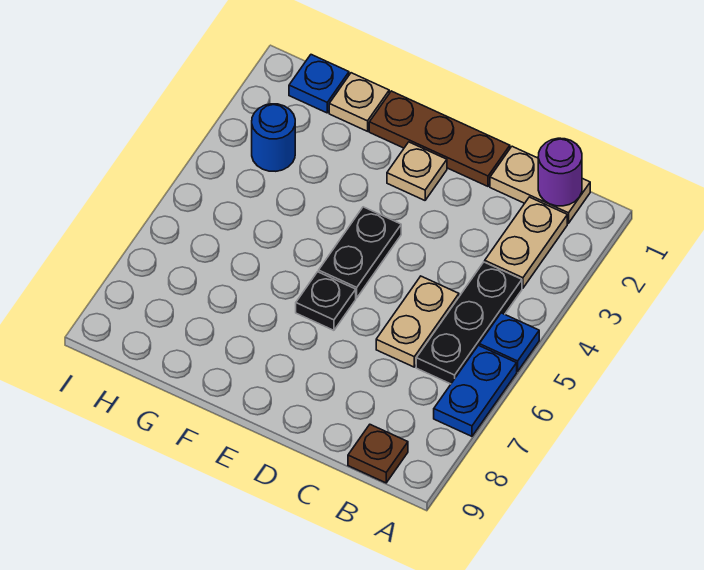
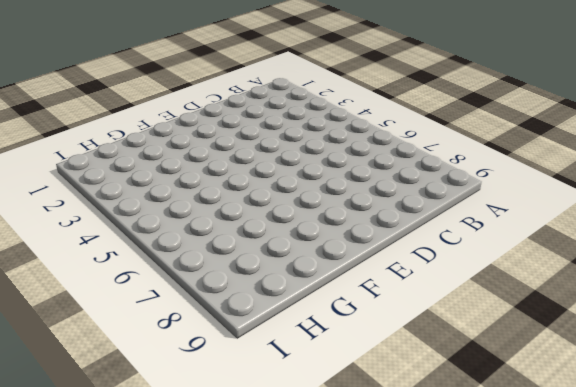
none -> blue plate A5 level 1
none -> blue plate A6:A7 level 1
none -> tan plate B1:C1 level 1

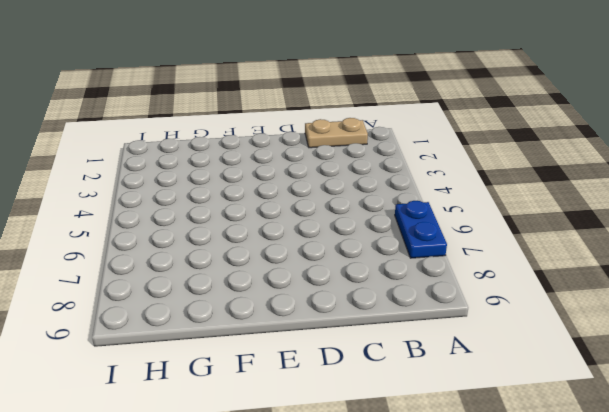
none -> blue plate A5 level 1
none -> tan plate B2:B3 level 1
none -> black plate B4:B6 level 1

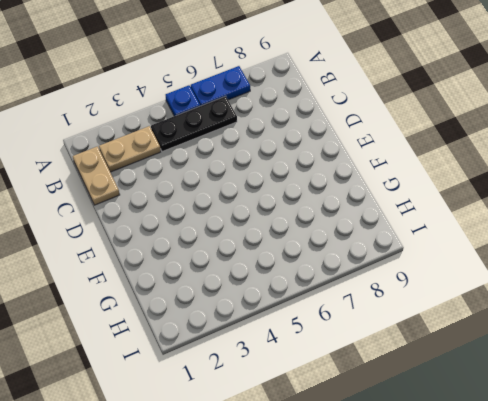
none -> brown plate B9 level 1
none -> tan plate C5:C6 level 1
none -> brown plate D1:F1 level 1

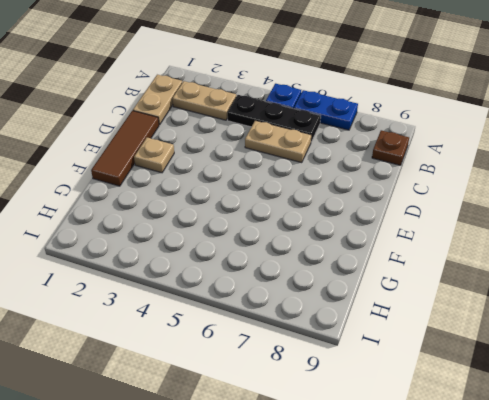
brown tile D1:F1 level 1 -> brown plate D1:F1 level 1
none -> black plate E4:E5 level 1
none -> black plate E6 level 1
none -> tan plate G1 level 1

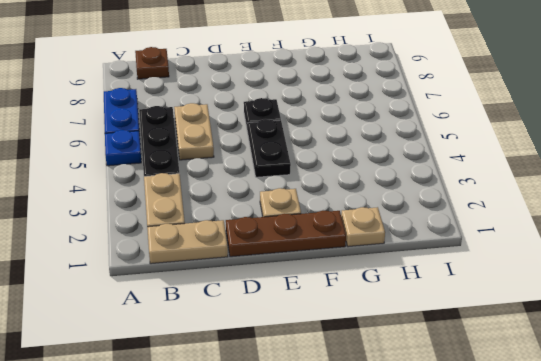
none -> blue plate H1 level 1
none -> blue round brick H3 level 1
none -> purple round brick B1 level 2

